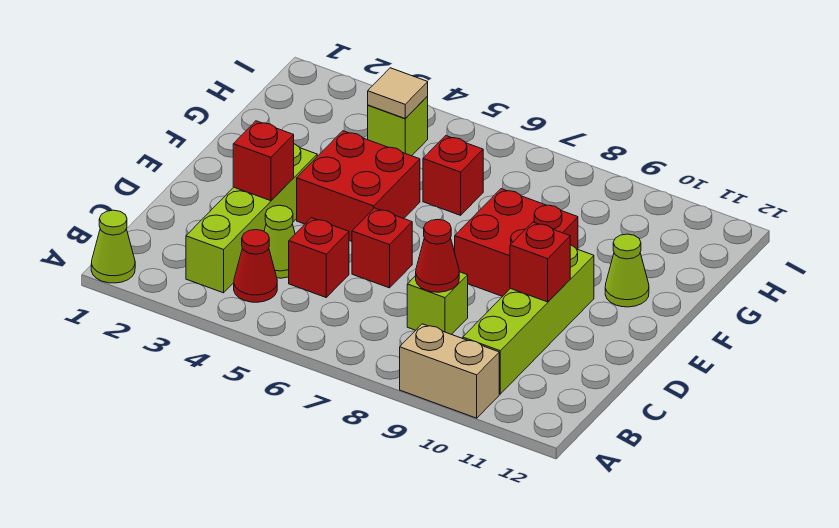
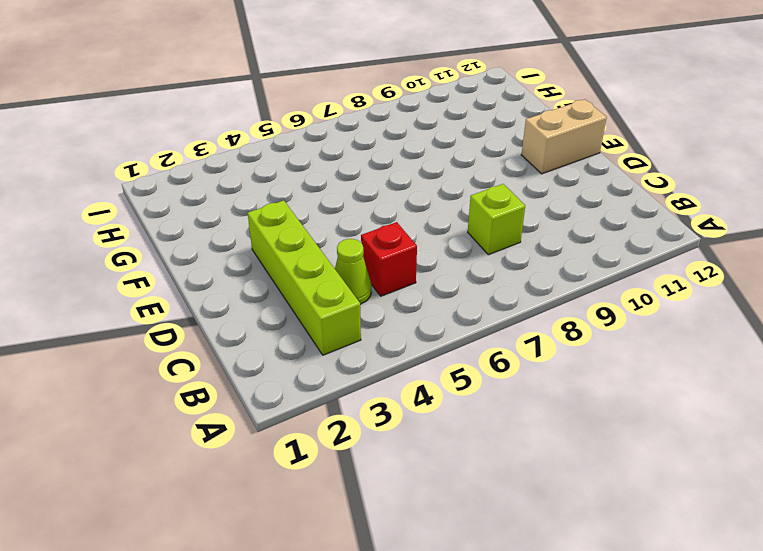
tan brick E11:E12 level 1 -> tan brick A9:A10 level 1
none -> lime cone A1 level 1
none -> red cone B4 level 1
none -> lime brick B10:E10 level 1

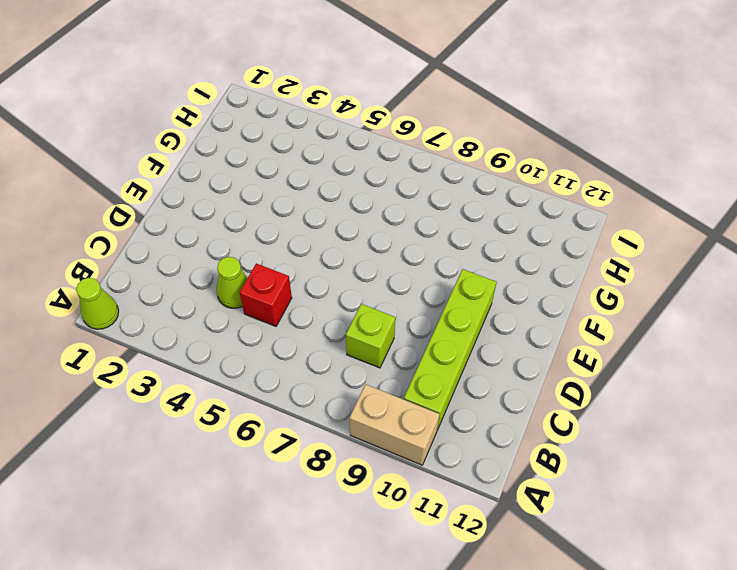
none -> lime brick B3:E3 level 1
none -> red cone B4 level 1
none -> red brick D6 level 1

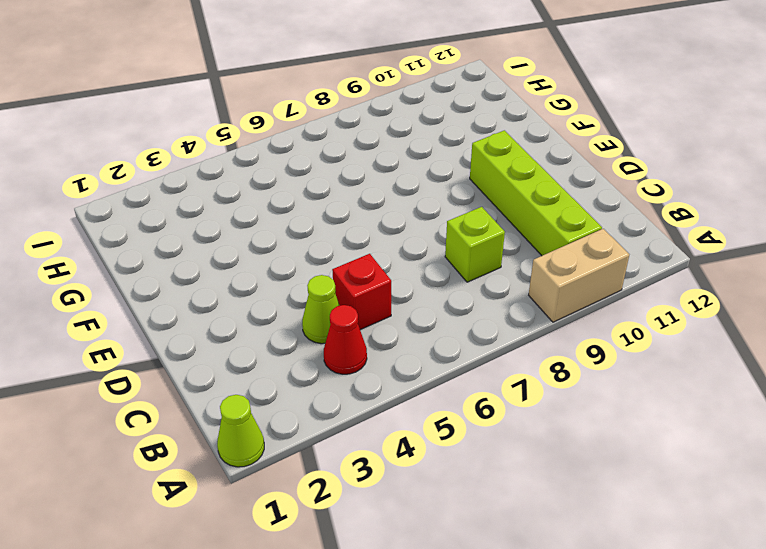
none -> lime brick B3:E3 level 1
none -> red brick D6 level 1
none -> red brick E4:F5 level 1

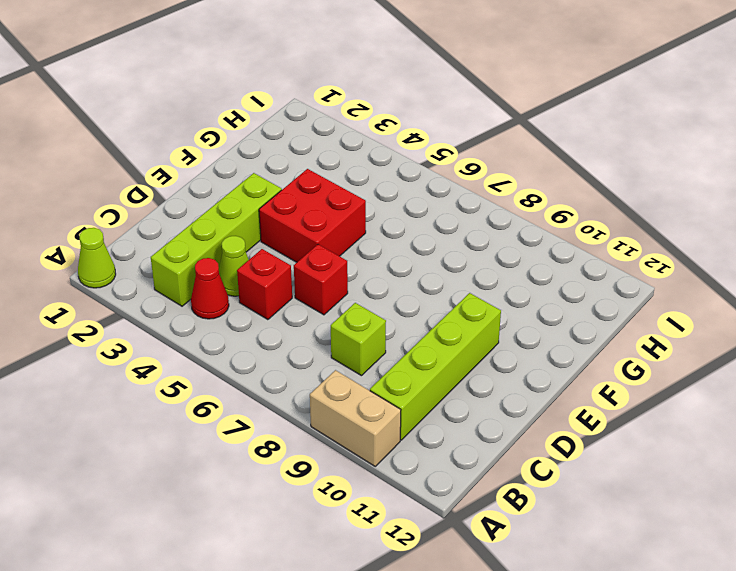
none -> red brick E8:F9 level 1
none -> lime cone F11 level 1
none -> red brick G6 level 1

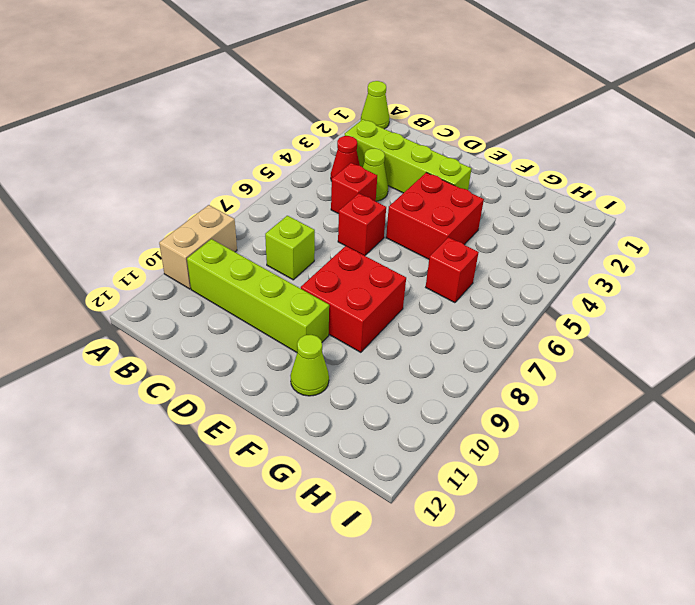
none -> lime brick H4 level 1
none -> red cone C8 level 2
none -> red brick D3 level 2

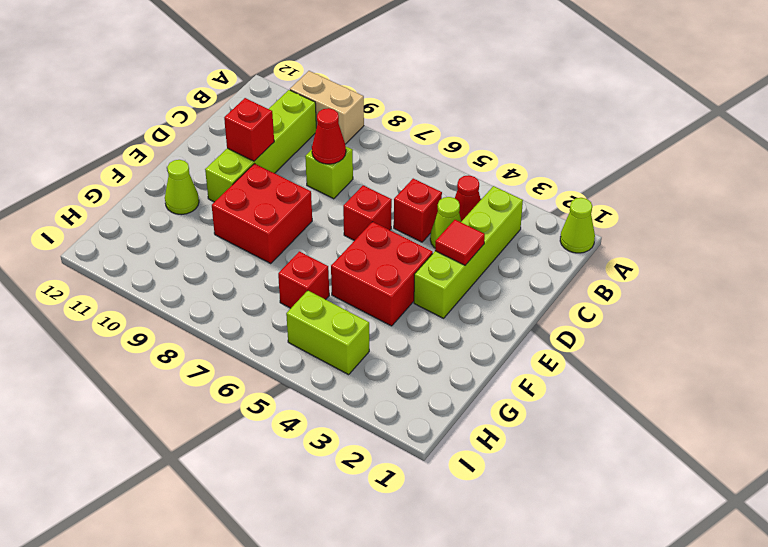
red tile D3 level 2 -> red brick D3 level 2
lime brick H4:H5 level 1 -> lime brick H4 level 1
none -> tan tile H4 level 2

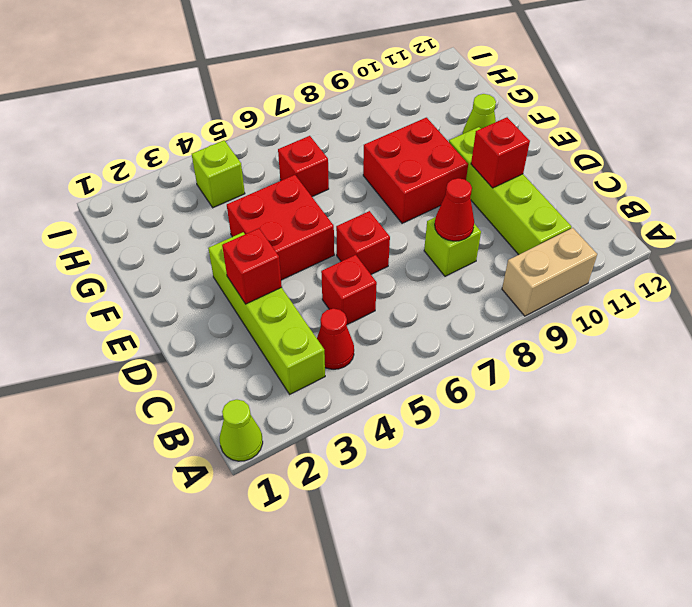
none -> lime cone C4 level 1
none -> tan tile H4 level 2

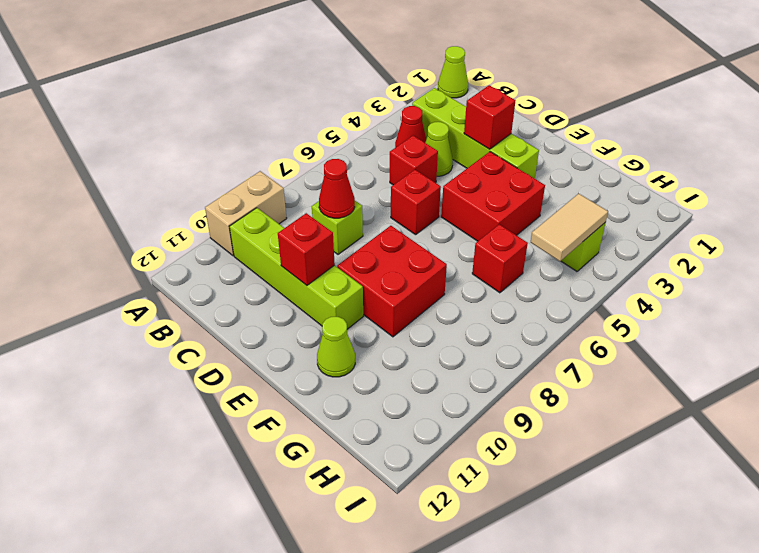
tan tile H4:H5 level 2 -> tan tile H4 level 2

